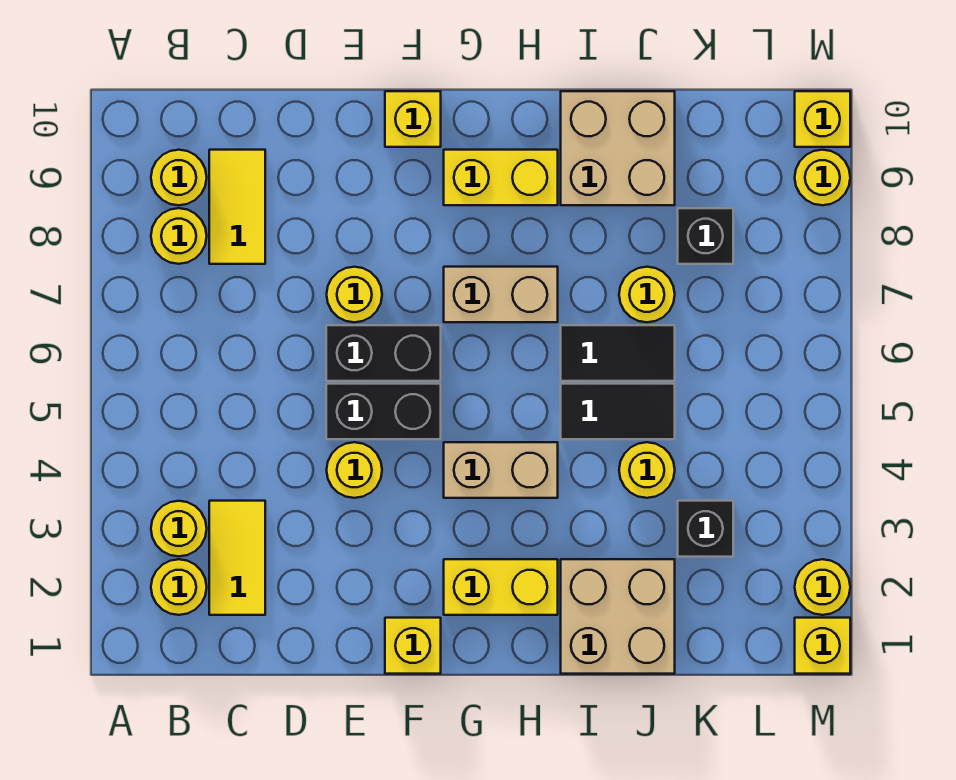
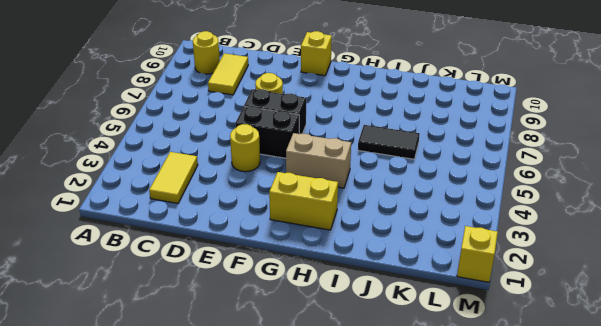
none -> yellow round brick B2 level 1
none -> yellow round brick B3 level 1
none -> yellow round brick B8 level 1

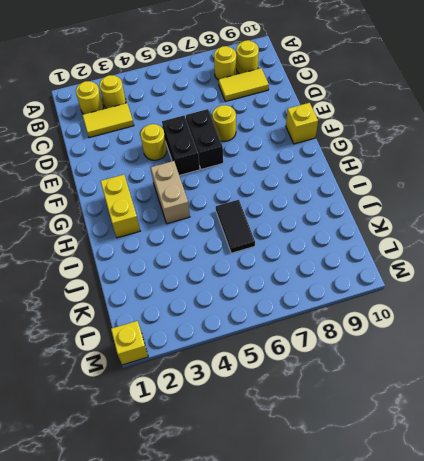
none -> yellow brick F1 level 1
none -> tan brick G7:H7 level 1
none -> yellow brick G9:H9 level 1

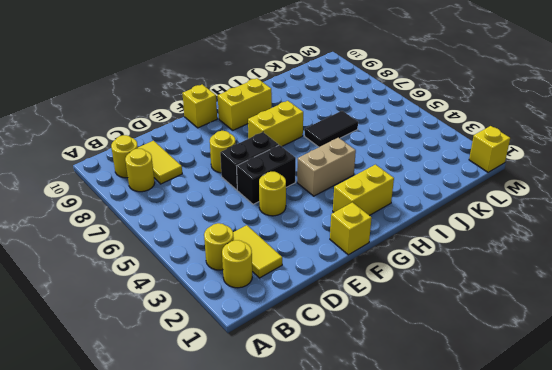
yellow brick G7:H7 level 1 -> tan brick G7:H7 level 1
none -> tan brick I1:J2 level 1
none -> black tile I5:J5 level 1
none -> tan brick I9:J10 level 1

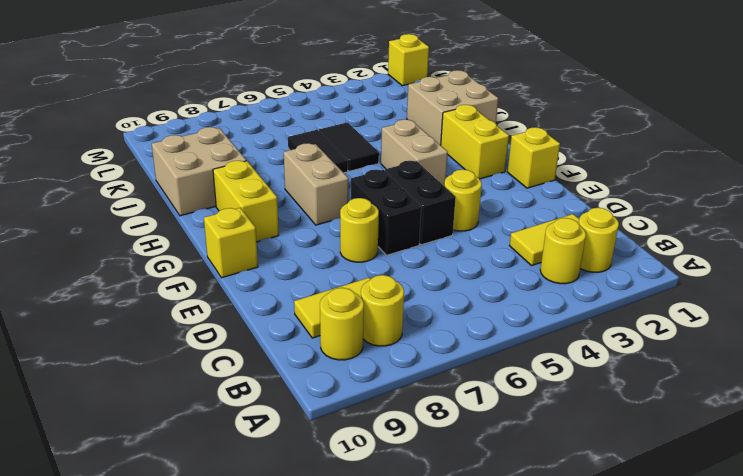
none -> yellow round brick J4 level 1
none -> yellow round brick J7 level 1
none -> black brick K3 level 1

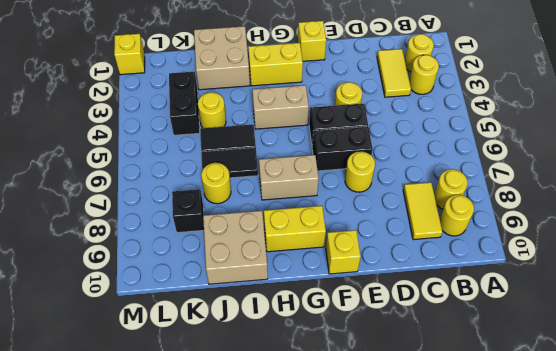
black brick K3:K4 level 1 -> black brick K3 level 1
none -> yellow round brick M2 level 1
none -> yellow round brick M9 level 1
none -> yellow brick M10 level 1

